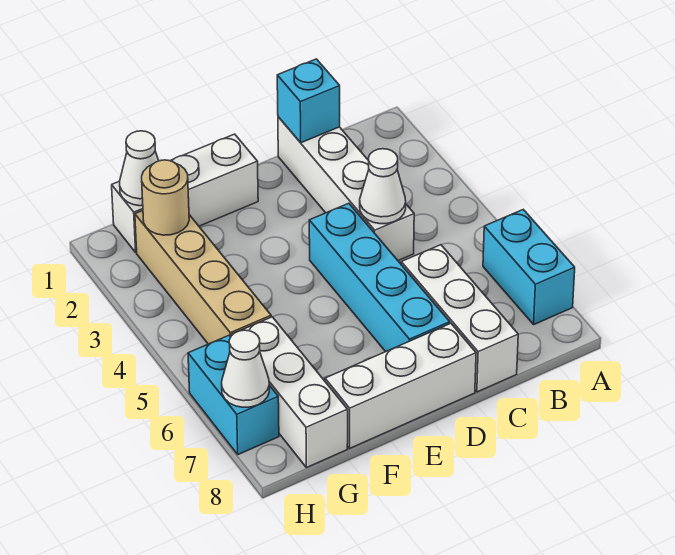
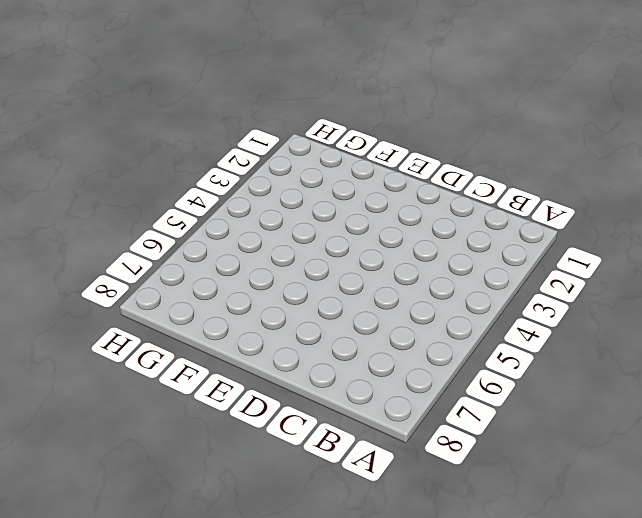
none -> cyan brick A6:A7 level 1
none -> white brick C1:C4 level 1
none -> white brick C6:C8 level 1

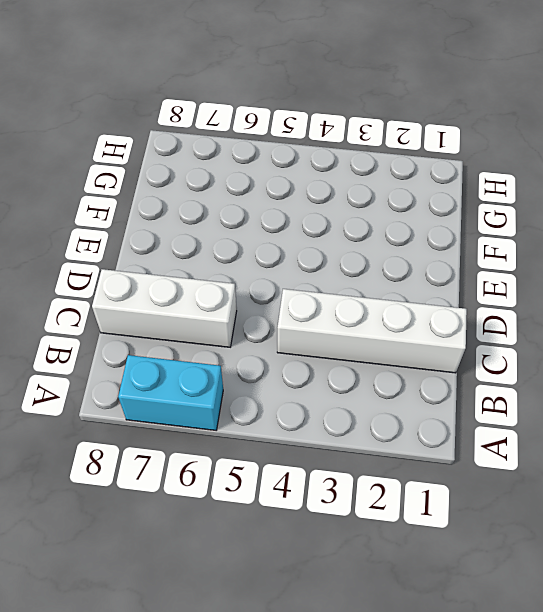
none -> cyan brick D4:D7 level 1
none -> white brick D8:F8 level 1
none -> white brick E1:G1 level 1

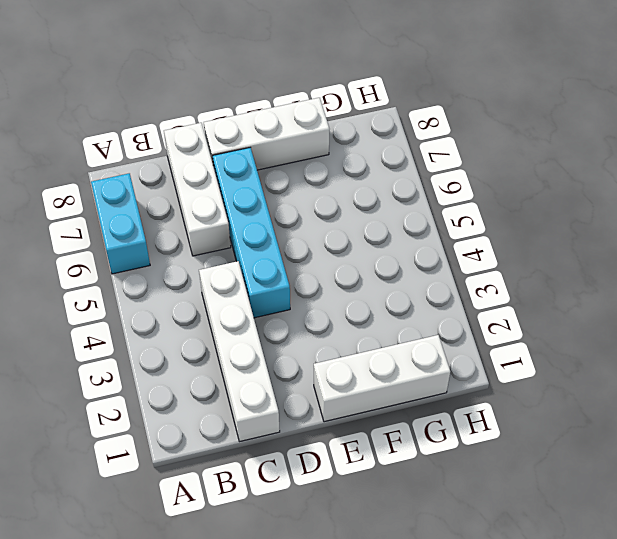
none -> tan brick G2:G5 level 1
none -> white brick G6:G8 level 1
none -> cyan brick H6:H7 level 1

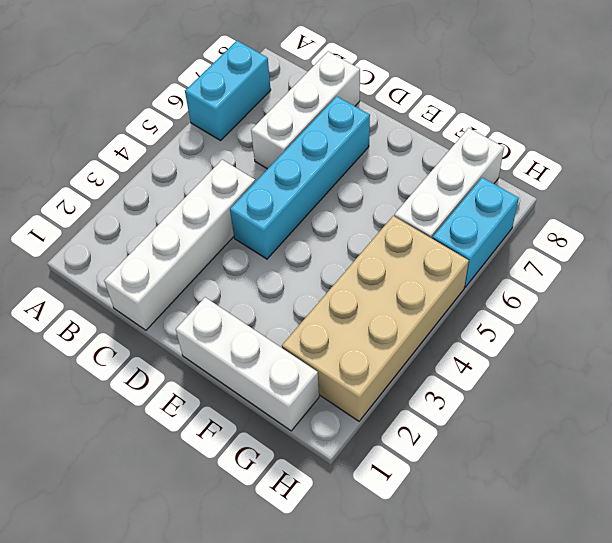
tan brick G2:H5 level 1 -> tan brick G2:G5 level 1
none -> white brick D8:F8 level 1
none -> cyan brick C1 level 2
none -> white cone C4 level 2

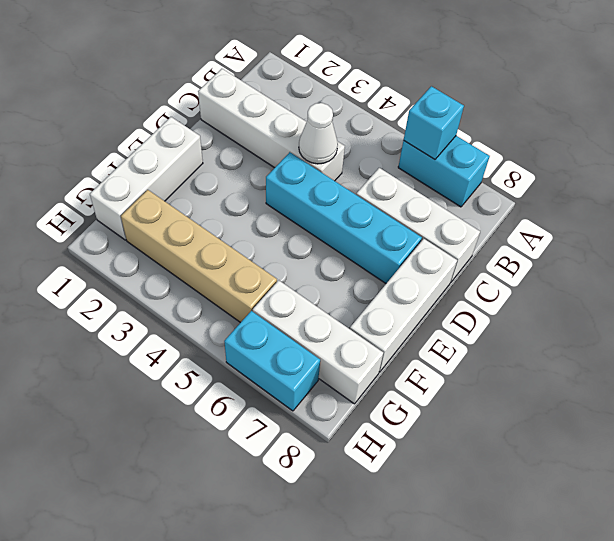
cyan brick A6 level 2 -> cyan brick C1 level 2
none -> white cone G1 level 2
none -> tan round brick G2 level 2
none -> white cone H7 level 2

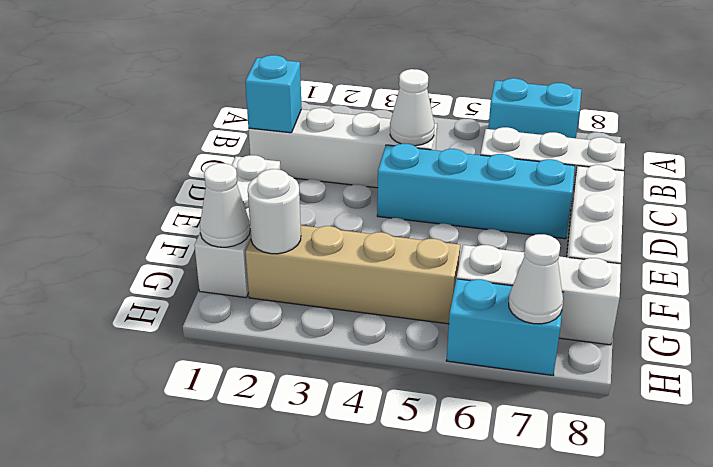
white round brick G2 level 2 -> tan round brick G2 level 2

